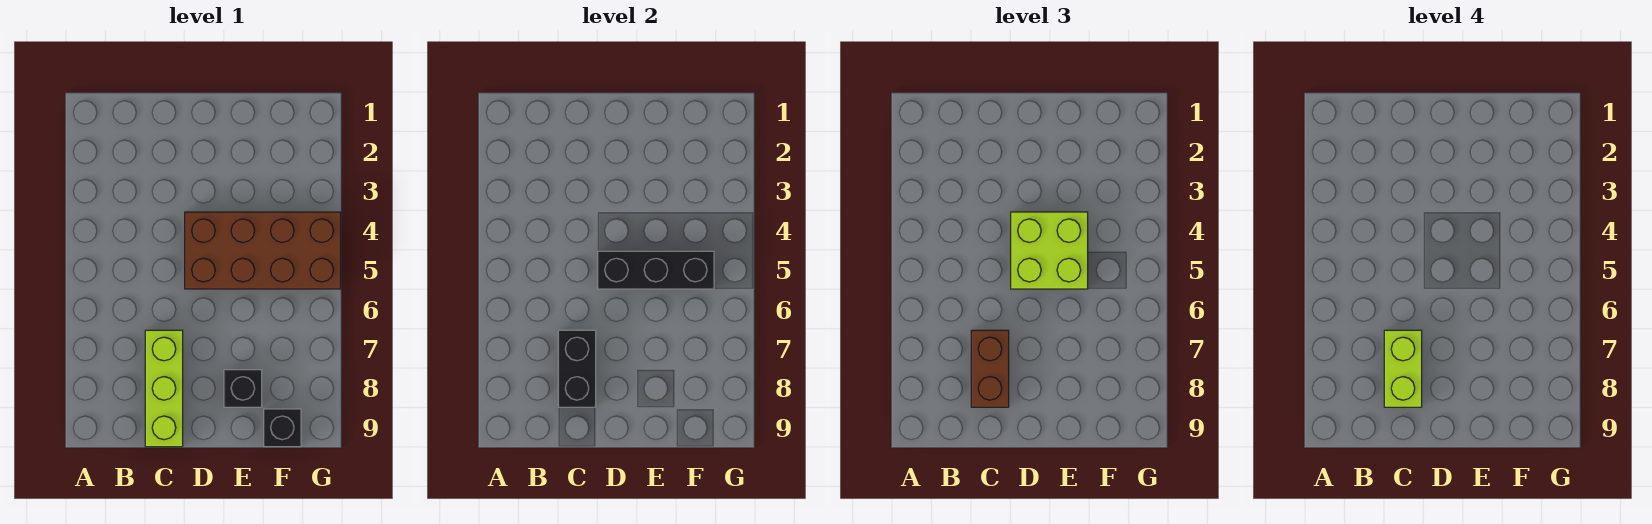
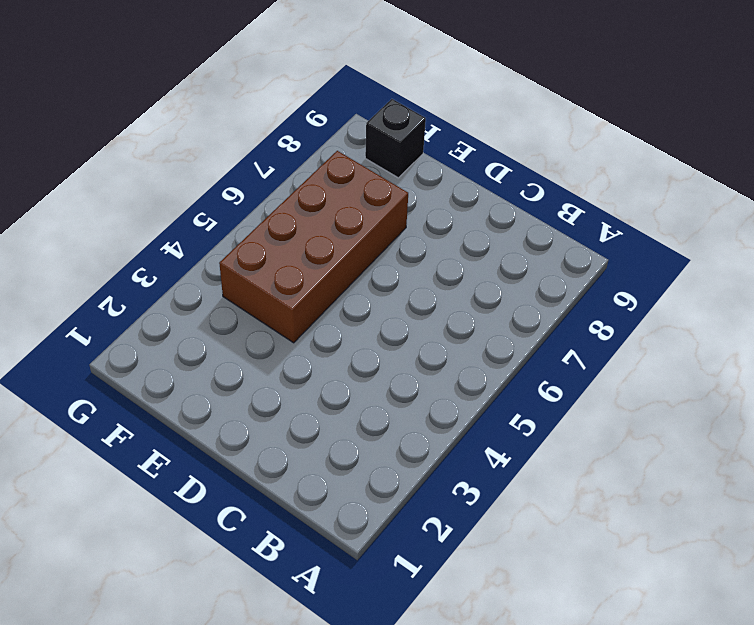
brown brick E4:F7 level 1 -> brown brick D4:G5 level 1
none -> lime brick C7:C9 level 1
none -> black brick E8 level 1

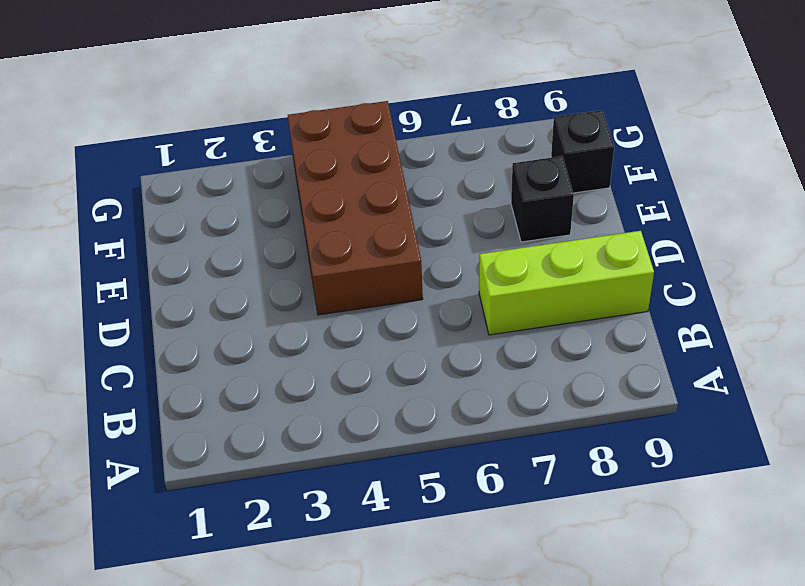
none -> black brick C7:C8 level 2
none -> black brick D5:F5 level 2

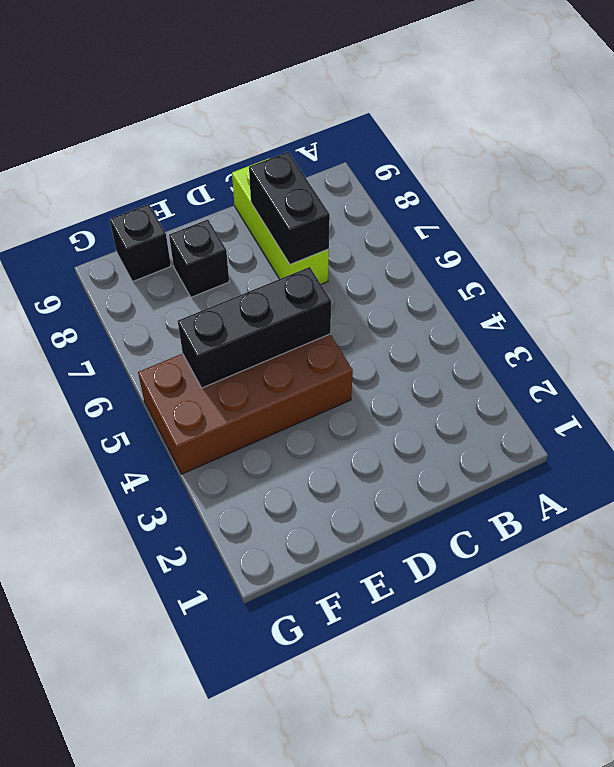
none -> brown brick C7:C8 level 3
none -> lime brick D4:E5 level 3

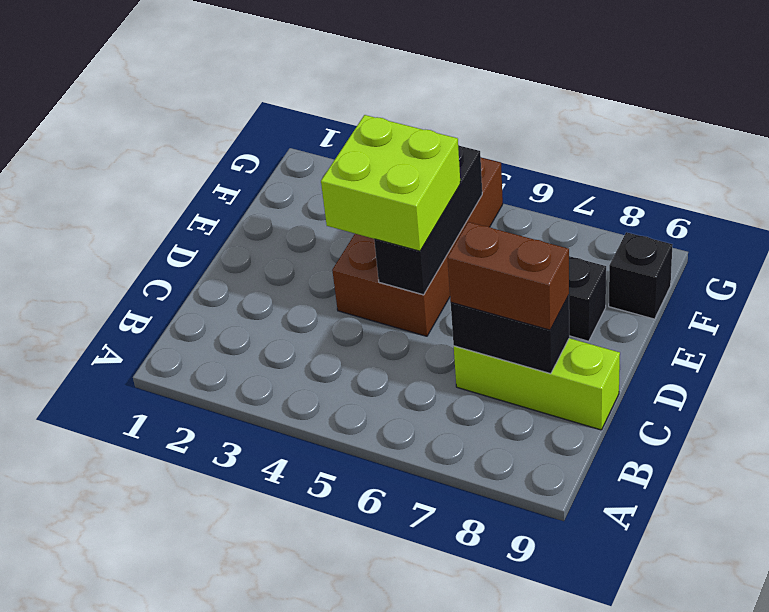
none -> lime brick C7:C8 level 4

